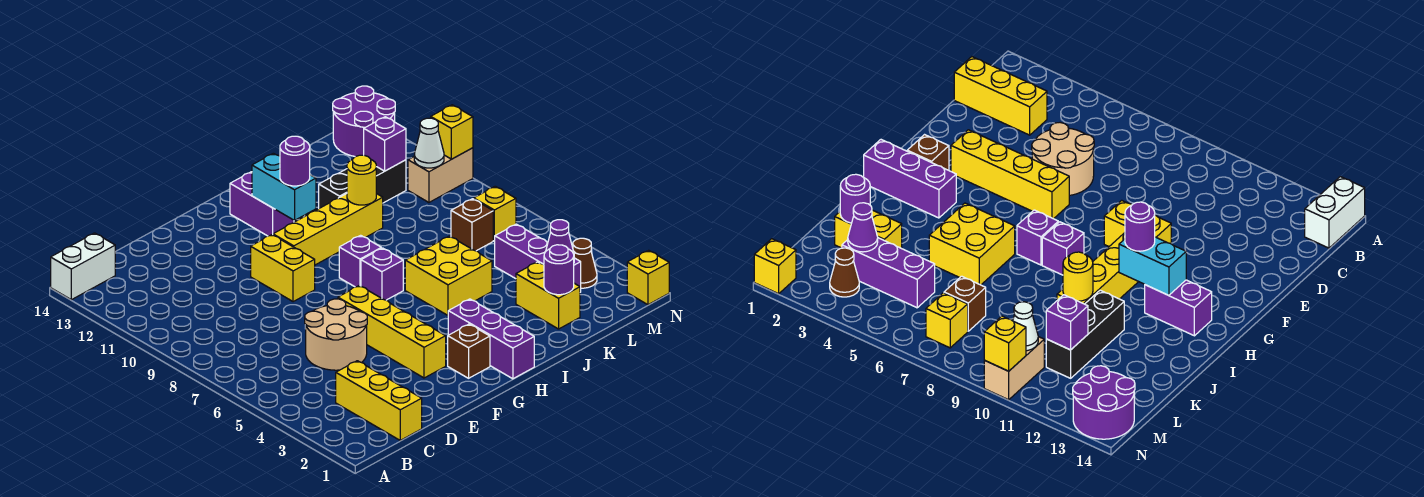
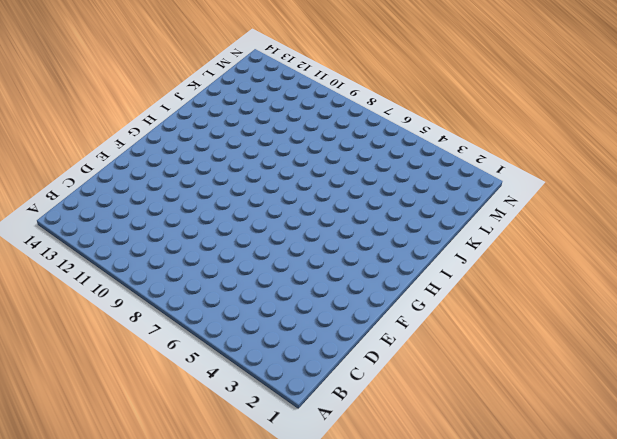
none -> white brick A14:B14 level 1
none -> yellow brick C1:C3 level 1
none -> tan round brick D5:E6 level 1

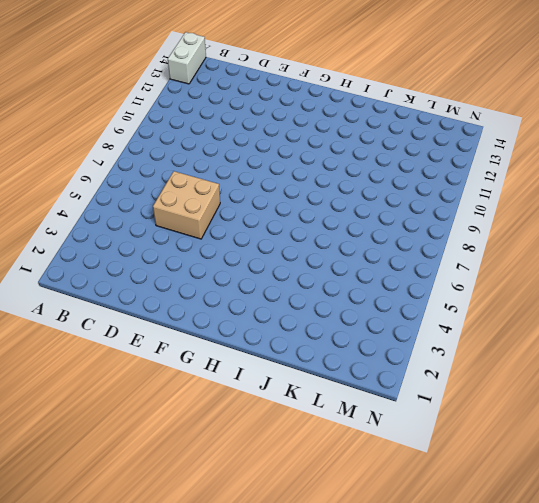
white brick A13:A14 level 1 -> white brick A14:B14 level 1
tan brick D5:E6 level 1 -> tan round brick D5:E6 level 1
none -> yellow brick C1:C3 level 1
none -> yellow brick F3:F6 level 1
none -> yellow brick F9:F10 level 1

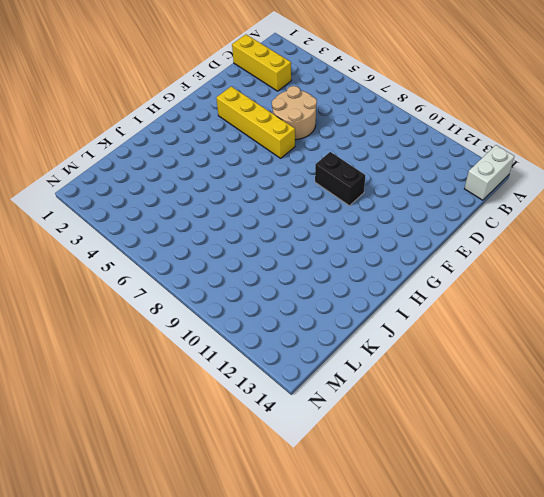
black brick F9:F10 level 1 -> yellow brick F9:F10 level 1
none -> brown brick G2 level 1
none -> yellow brick G10:J10 level 1
none -> purple brick H1:H3 level 1

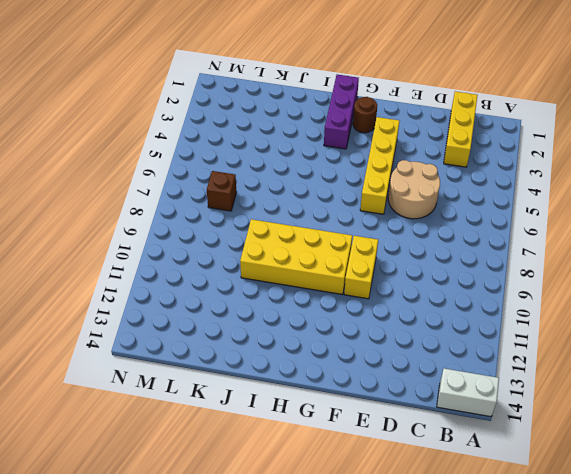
brown round brick G2 level 1 -> brown brick G2 level 1
yellow brick G9:J10 level 1 -> yellow brick G10:J10 level 1
none -> purple brick H7 level 1
none -> purple brick H8 level 1
none -> purple brick H12:H13 level 1

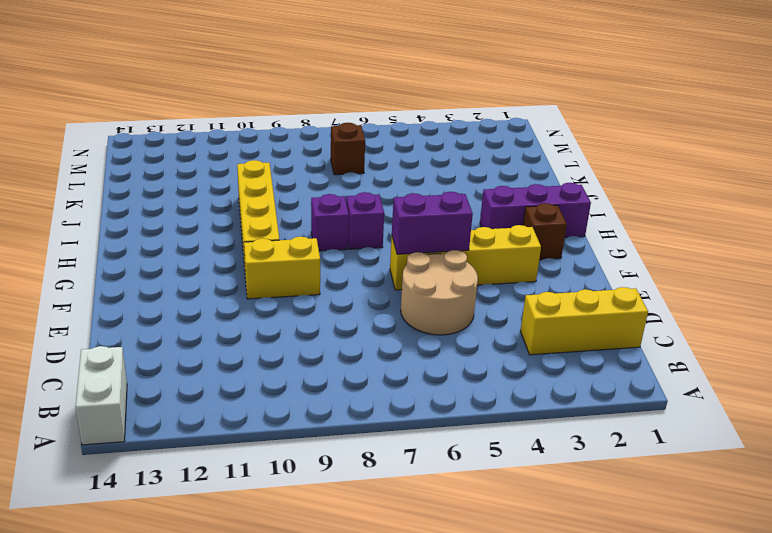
purple brick F5:F6 level 2 -> purple brick H12:H13 level 1
none -> yellow brick I5:J6 level 1
none -> black brick J11:L11 level 1
none -> yellow brick K2:K3 level 1

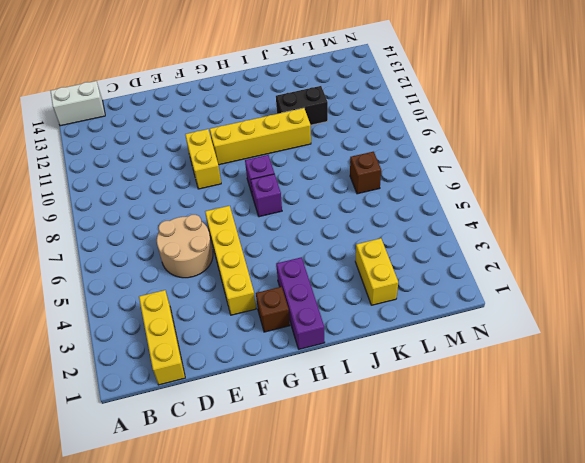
black brick J11:K11 level 1 -> black brick J11:L11 level 1
none -> purple brick H12:H13 level 1
none -> yellow brick I5:J6 level 1
none -> purple brick L3:L5 level 1

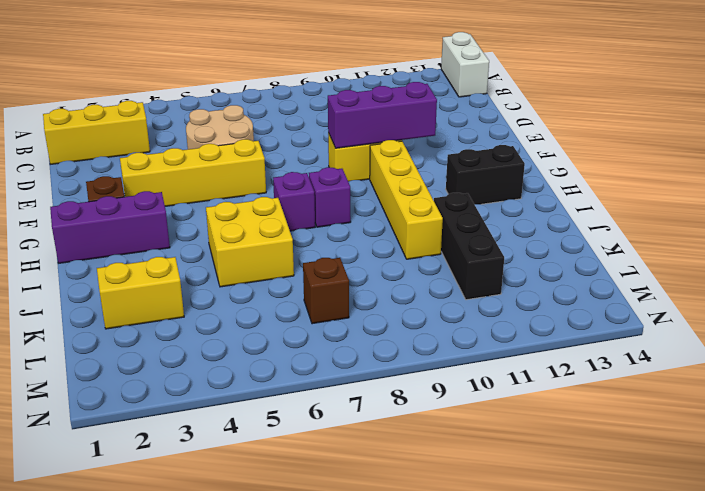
purple brick F9:F11 level 2 -> purple brick L3:L5 level 1
black brick H12:H13 level 1 -> purple brick H12:H13 level 1
none -> brown cone M3 level 1
none -> yellow brick M7 level 1
none -> tan brick M10:N10 level 1

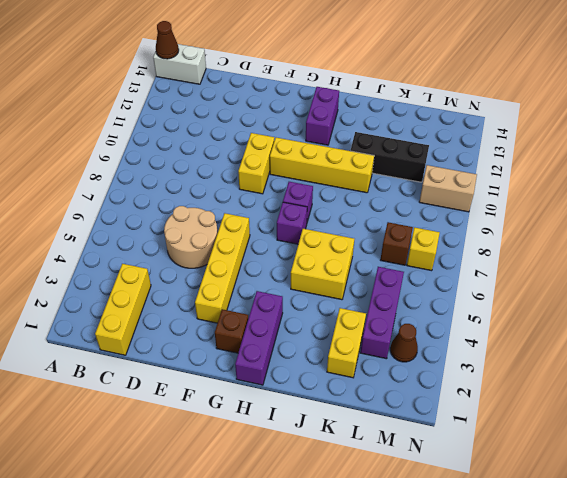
brown cone A14 level 2 -> none
none -> purple round brick M13:N14 level 1
none -> yellow brick N1 level 1
none -> cyan brick H11:H12 level 2

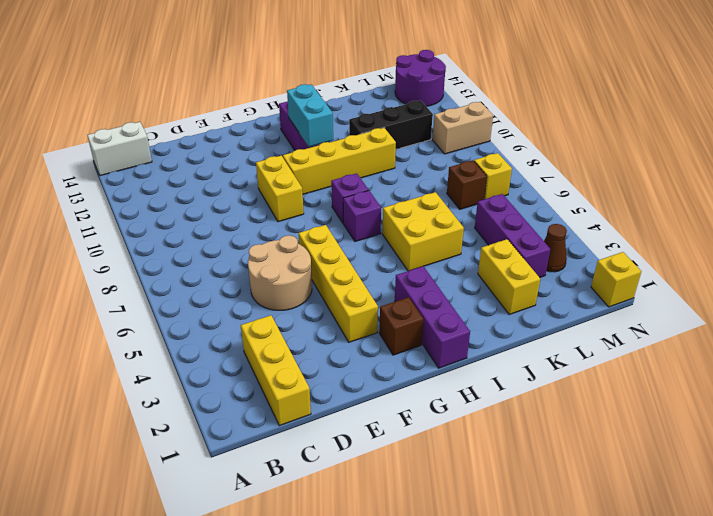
none -> yellow round brick J10 level 2
none -> purple round brick K2 level 2
none -> purple cone L3 level 2

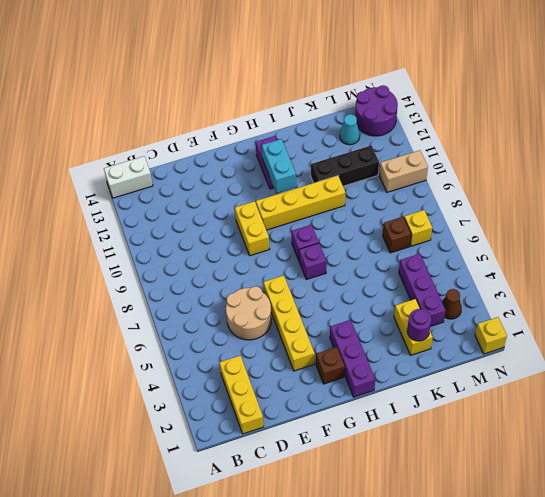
cyan cone L13 level 1 -> none
none -> yellow brick I5:J6 level 1
none -> yellow round brick J10 level 2
none -> purple cone L3 level 2

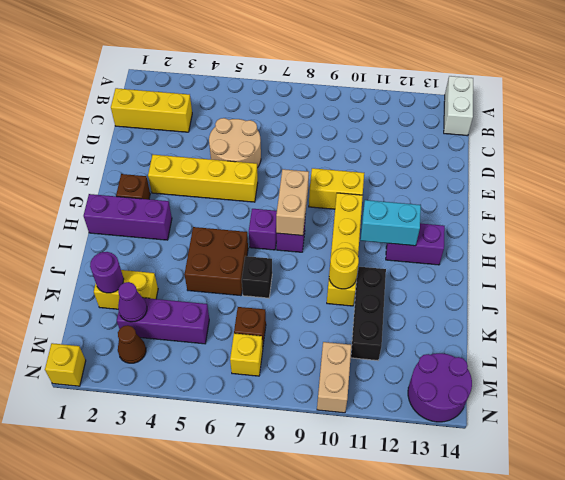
tan brick G8:H8 level 2 -> none
brown brick I5:J6 level 1 -> yellow brick I5:J6 level 1
black brick J7 level 1 -> none
none -> purple brick L11 level 2
none -> white cone M10 level 2
none -> yellow brick N10 level 2

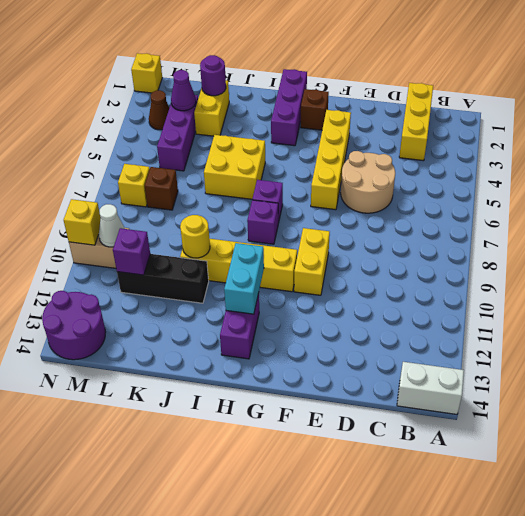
none -> purple round brick H11 level 3

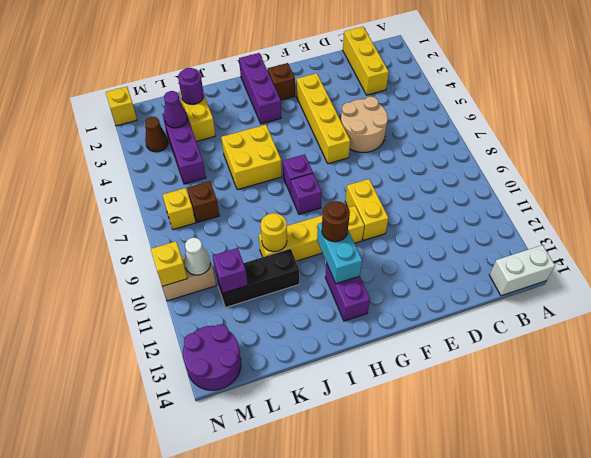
brown round brick H11 level 3 -> purple round brick H11 level 3

